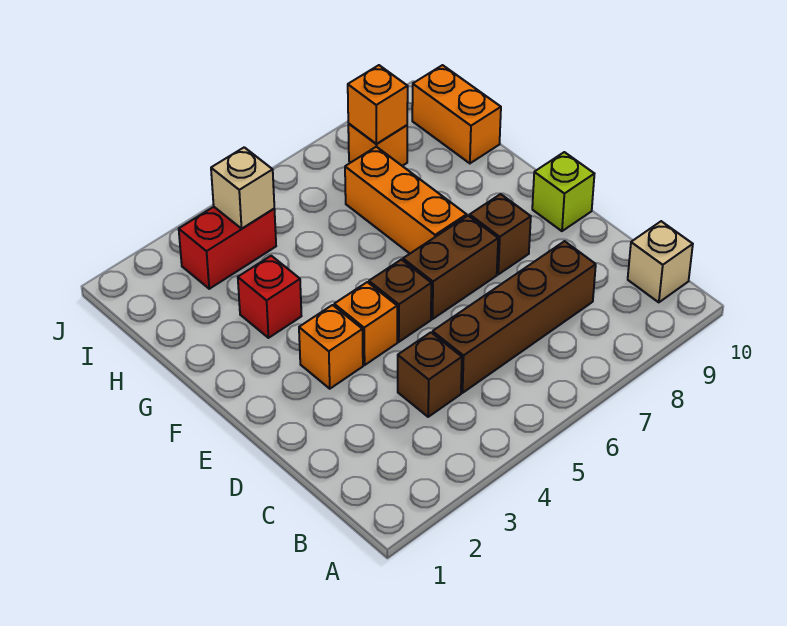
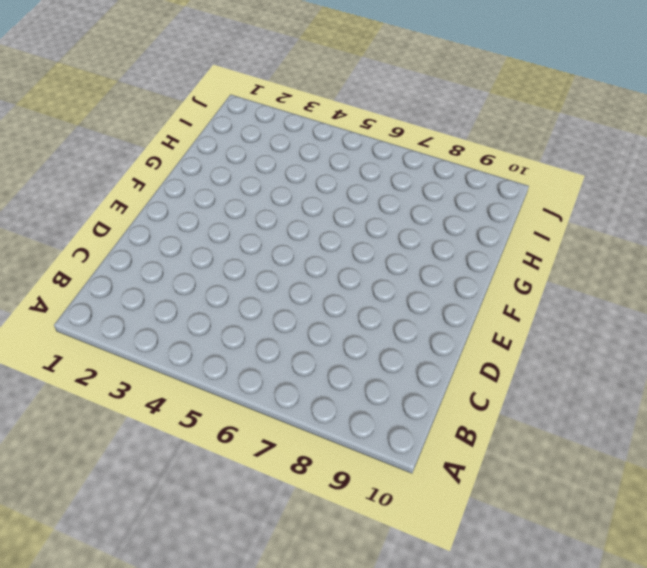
none -> tan brick B10 level 1
none -> brown brick C4 level 1
none -> brown brick C5:C8 level 1

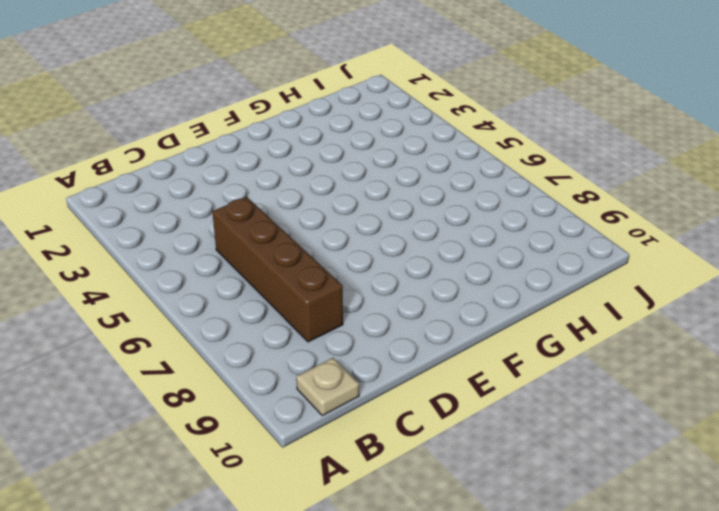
tan plate B10 level 1 -> tan brick B10 level 1
none -> brown brick C4 level 1
none -> orange brick E3 level 1
none -> orange brick E4 level 1

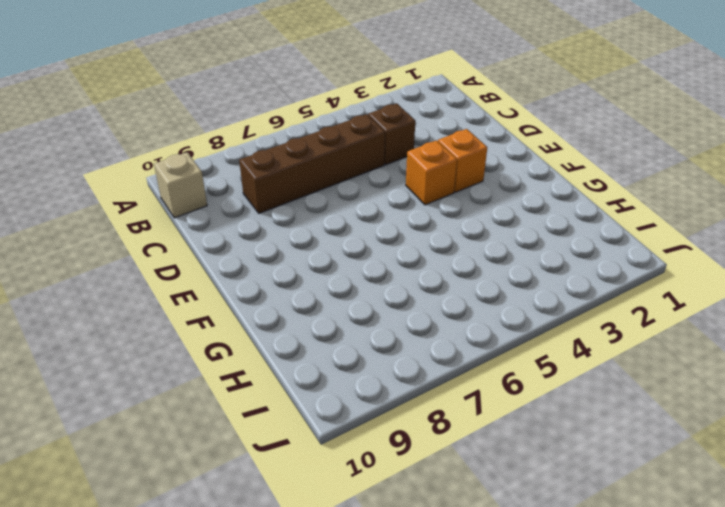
none -> brown brick E5 level 1
none -> brown brick E6:E7 level 1
none -> brown brick E8 level 1

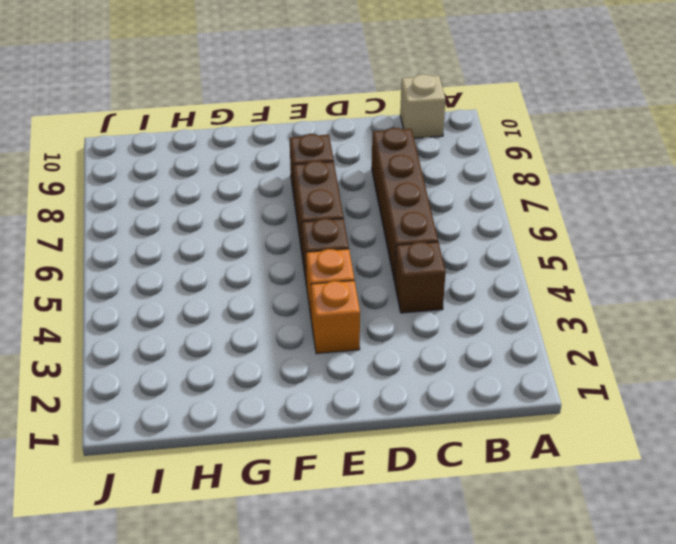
none -> lime brick E10 level 1
none -> orange brick F7:H7 level 1
none -> red brick G3 level 1

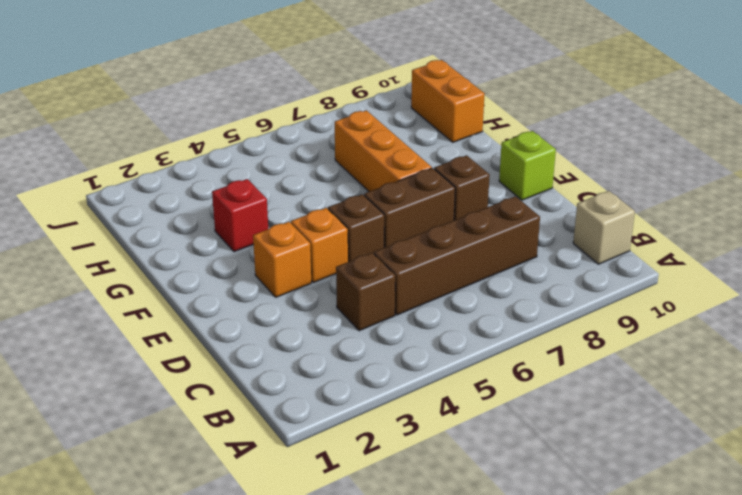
none -> red brick I3:I4 level 1
none -> orange brick I8 level 1
none -> tan brick I4 level 2

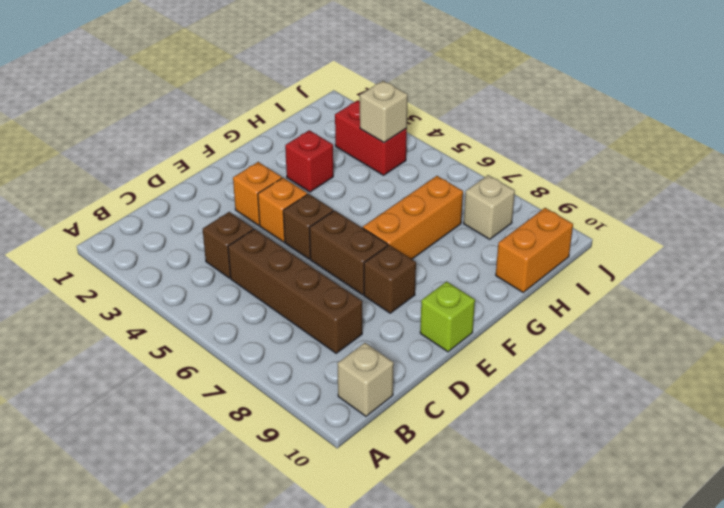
tan brick I8 level 1 -> orange brick I8 level 1
none -> orange brick I8 level 2

